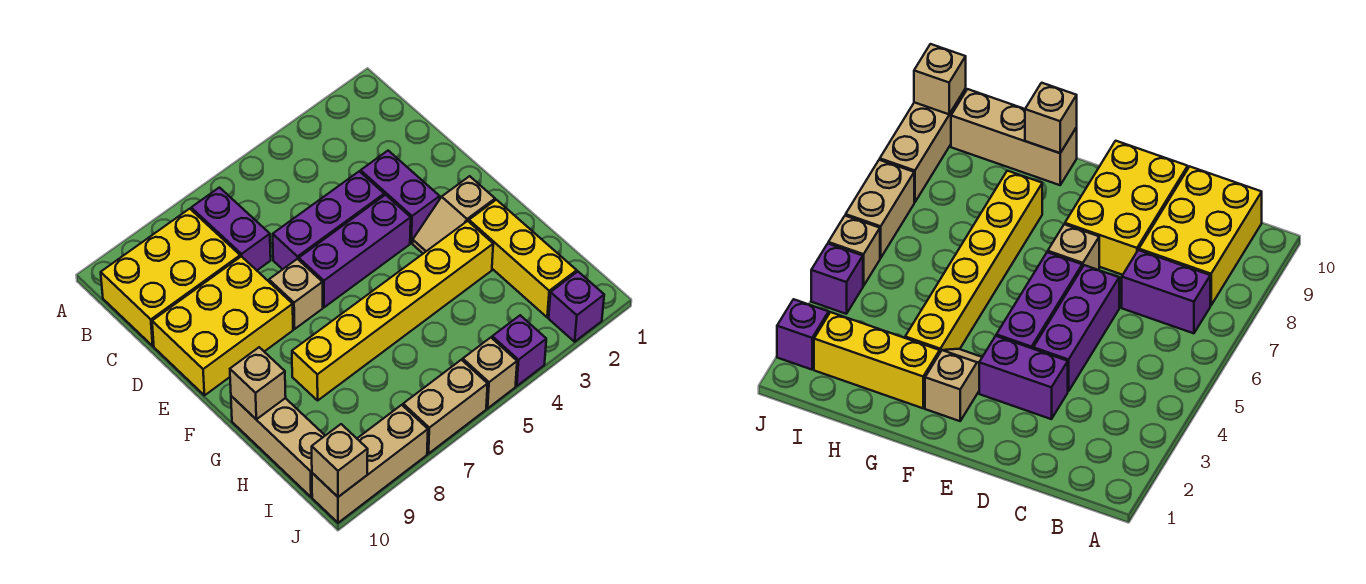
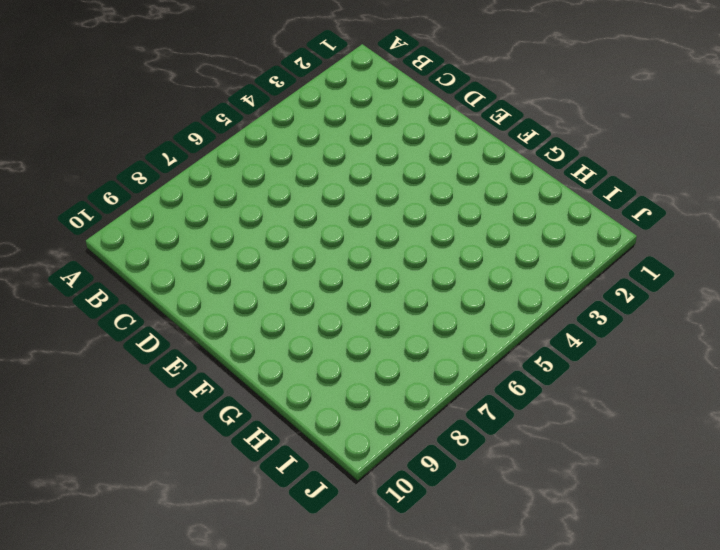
none -> purple brick B7:C7 level 1
none -> yellow brick B8:C10 level 1
none -> purple brick D3:E3 level 1

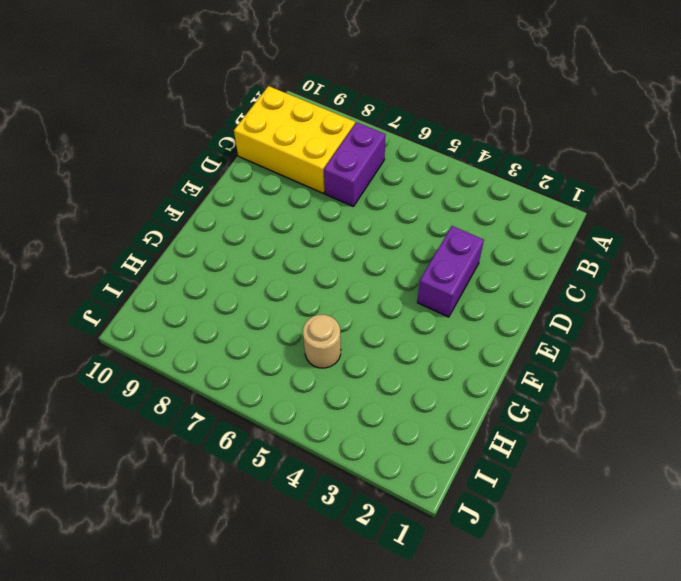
tan round brick H5 level 1 -> none
none -> purple brick D4:D6 level 1
none -> yellow brick D8:E10 level 1
none -> purple brick E4:E6 level 1

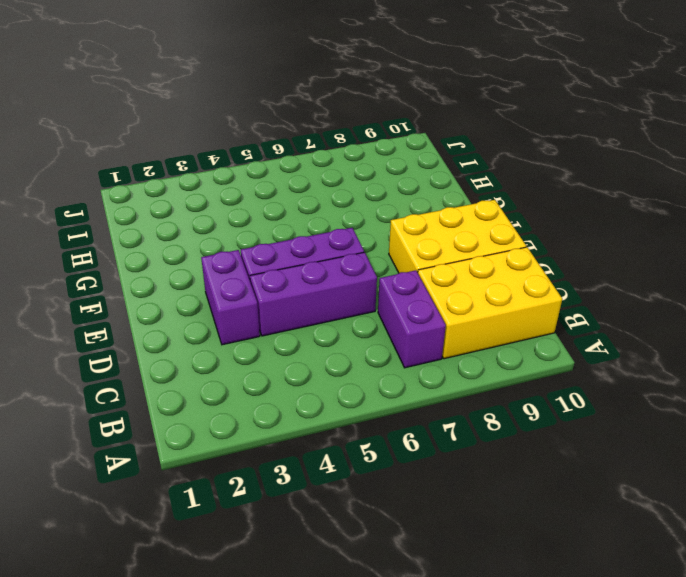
none -> tan brick E7 level 1
none -> tan slope F2:F3 level 1 top 2
none -> yellow brick G2:I2 level 1

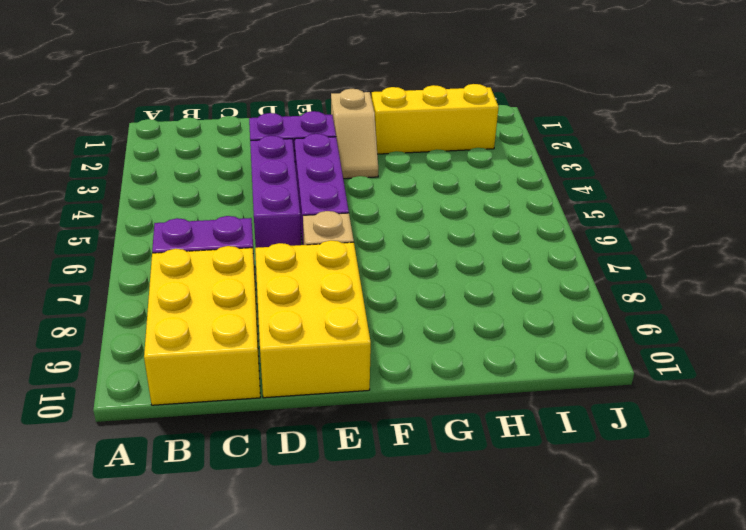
none -> yellow brick G3:G8 level 1
none -> tan brick G10:I10 level 1
none -> purple brick J2 level 1

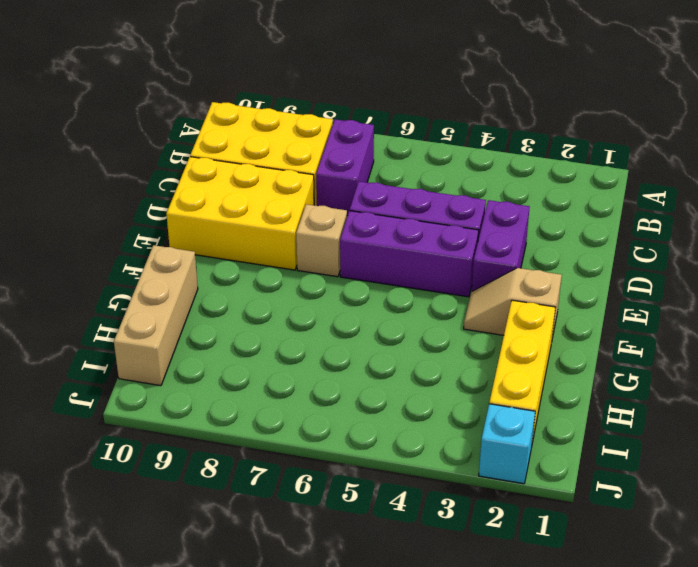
cyan brick J2 level 1 -> purple brick J2 level 1
none -> yellow brick G3:G8 level 1
none -> purple brick J4 level 1
none -> tan brick J5 level 1

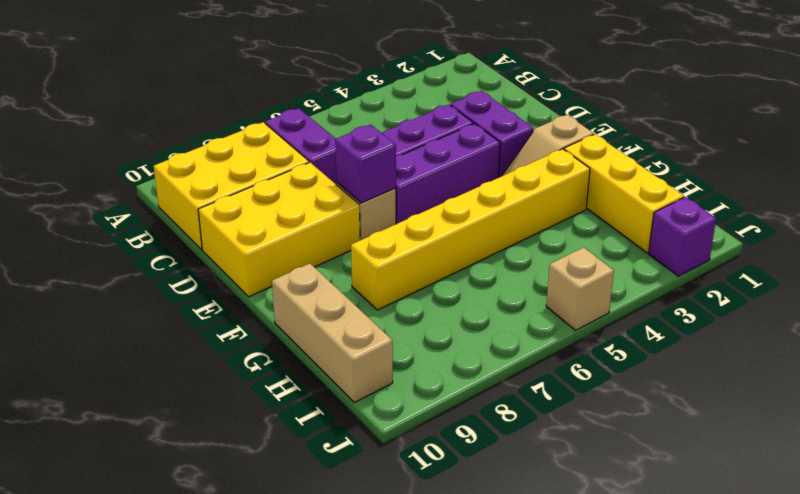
purple brick E7 level 2 -> purple brick J4 level 1
none -> tan brick J6:J7 level 1
none -> tan brick J8:J10 level 1
none -> tan brick G10 level 2

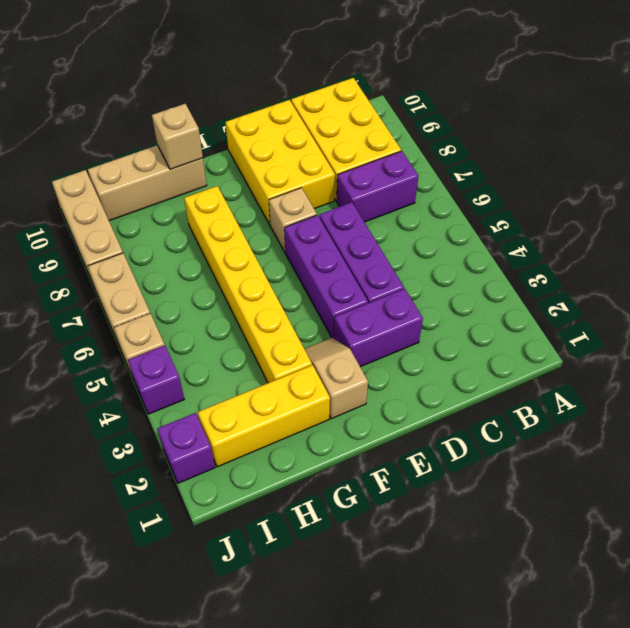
none -> tan brick J10 level 2

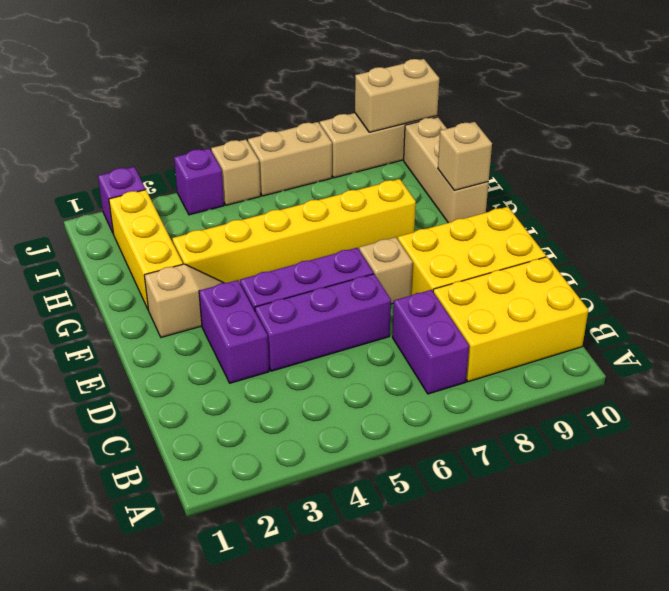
tan brick J9:J10 level 2 -> tan brick J10 level 2

